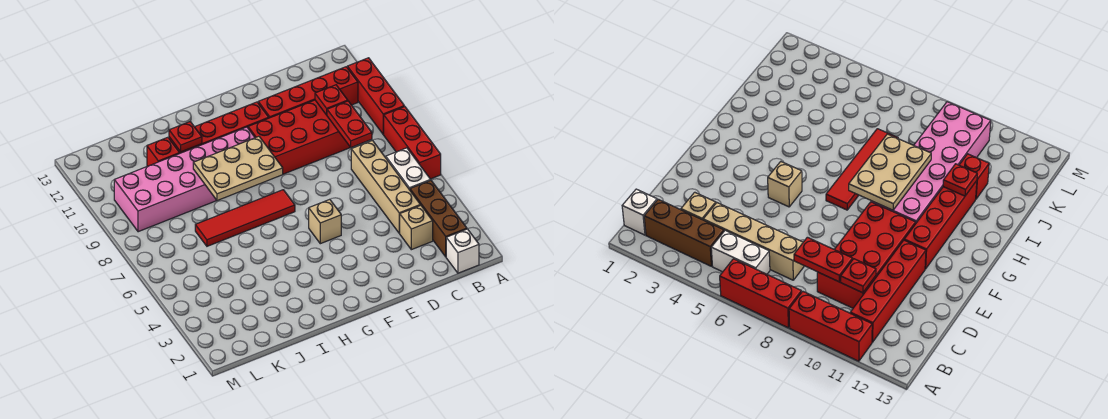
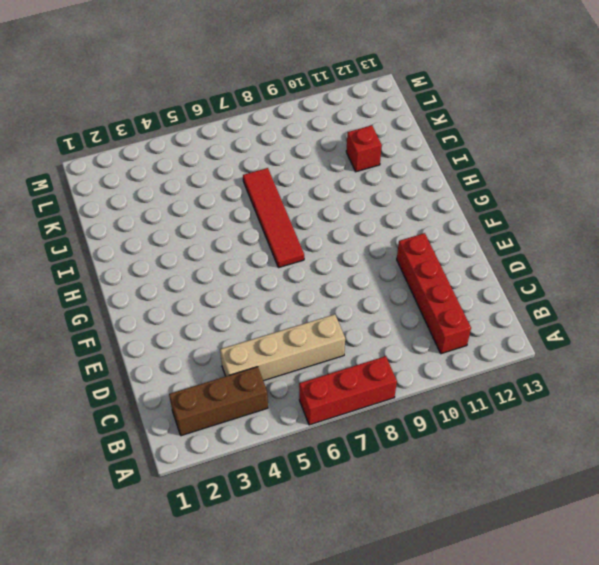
none -> red brick A9:A11 level 1
none -> white brick B1 level 1
none -> white brick B5:B6 level 1

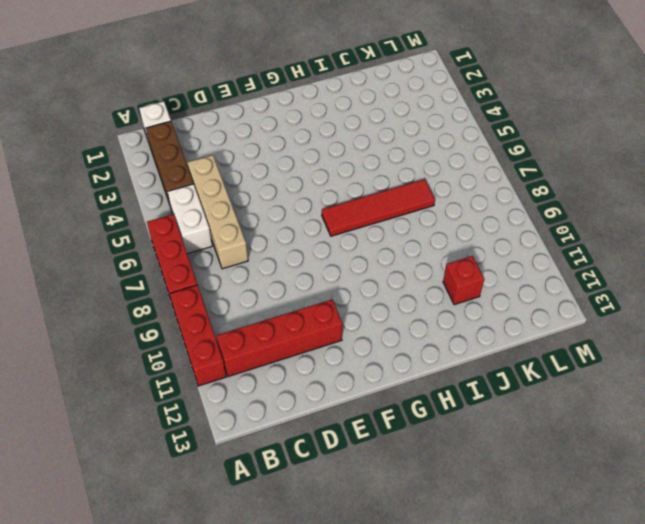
none -> tan brick C3 level 1
none -> red brick C9:F10 level 1
none -> tan brick F5 level 1

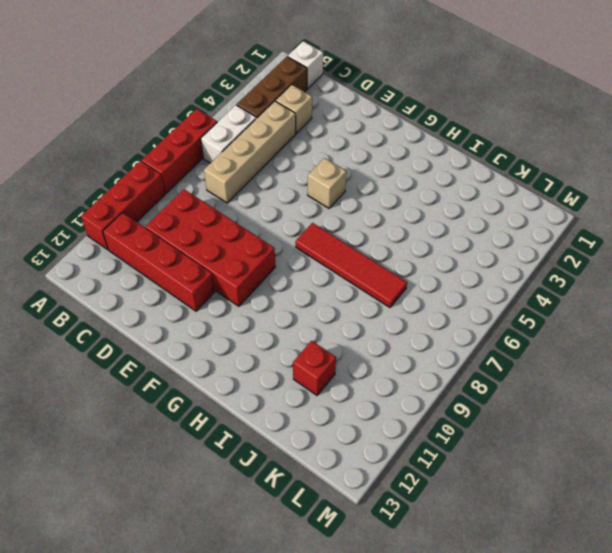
none -> red brick F11:I11 level 1
none -> pink brick G9:L10 level 1
none -> red plate C8:C9 level 2

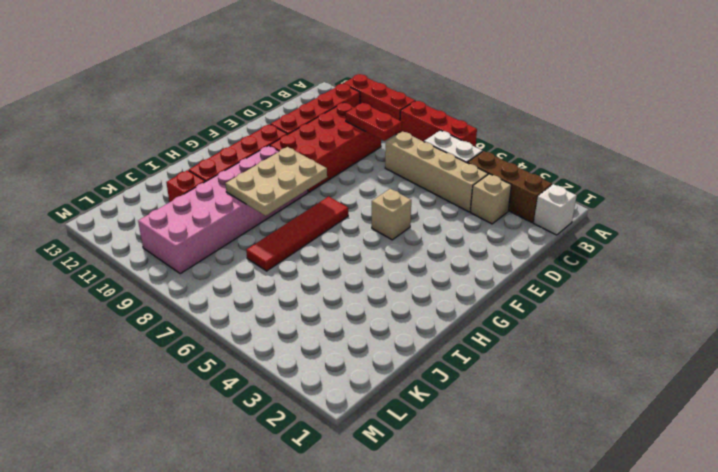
none -> red plate C10 level 2
none -> red plate I11 level 2

